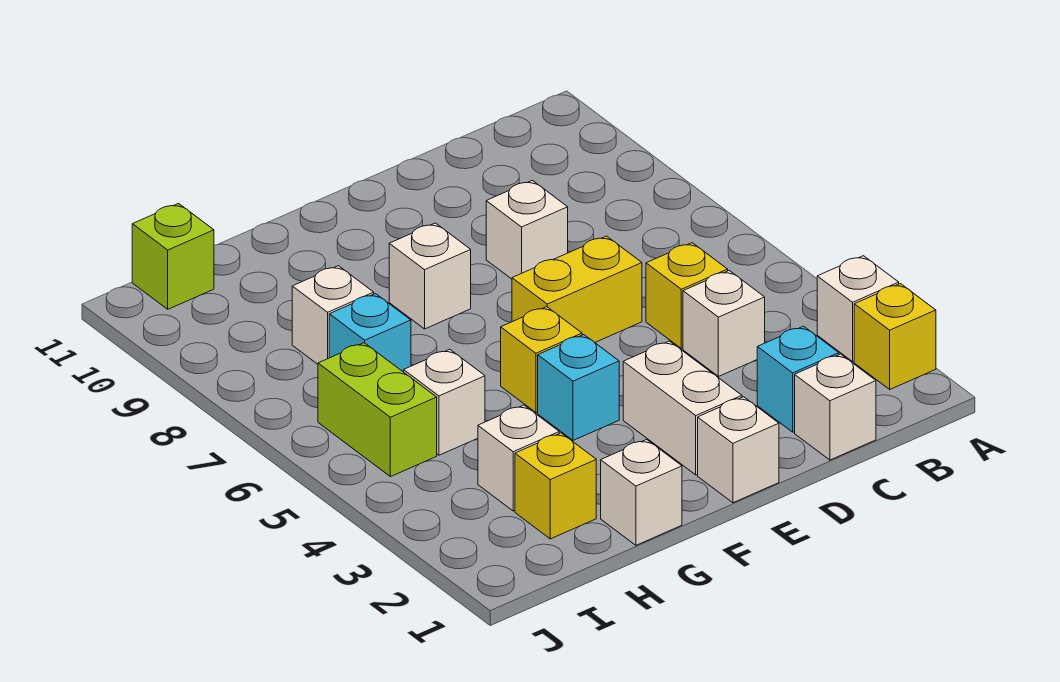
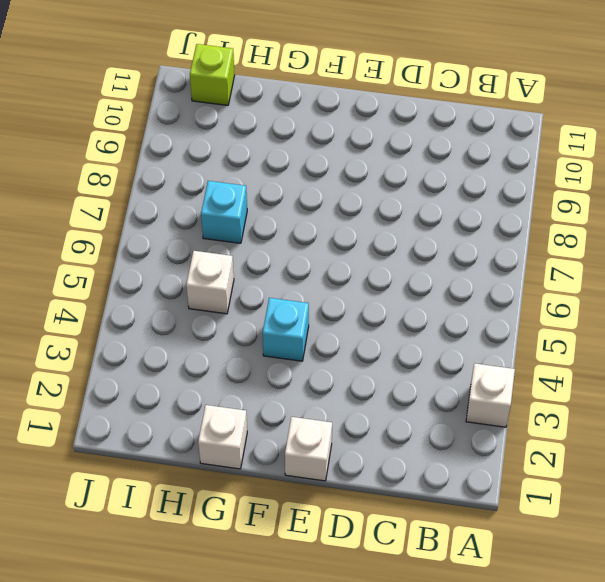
none -> yellow brick A2 level 1
none -> white brick C1 level 1
none -> cyan brick C2 level 1

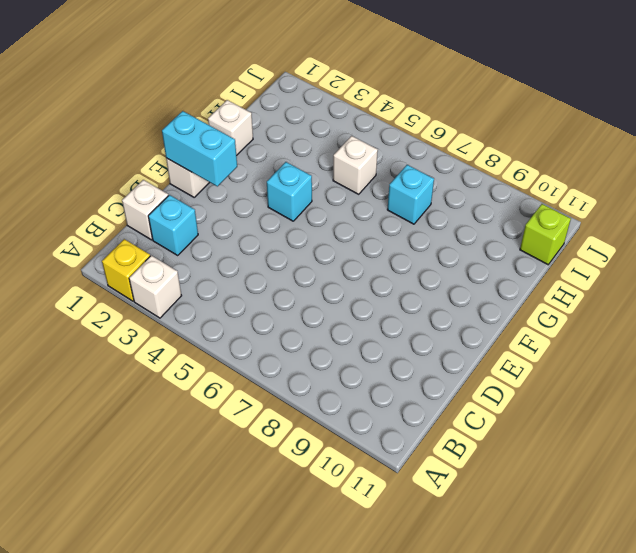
cyan brick E1:E2 level 2 -> none
none -> white brick C4 level 1
none -> yellow brick C5 level 1
none -> yellow brick D6:E6 level 1

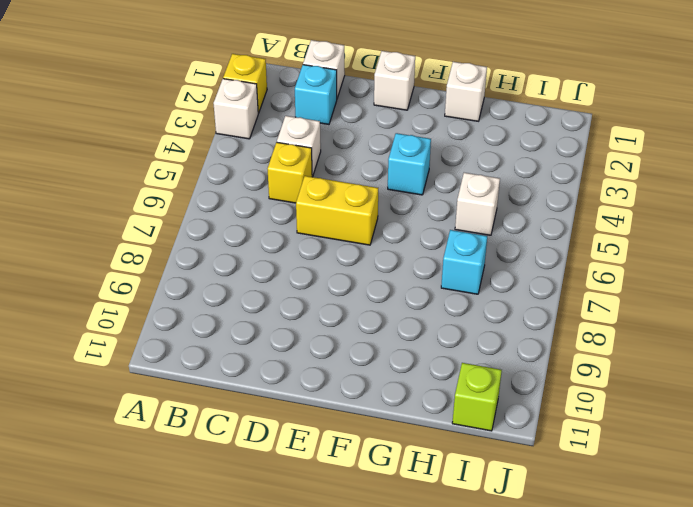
none -> white brick D8 level 1
none -> white brick E2:E3 level 1
none -> yellow brick F5 level 1

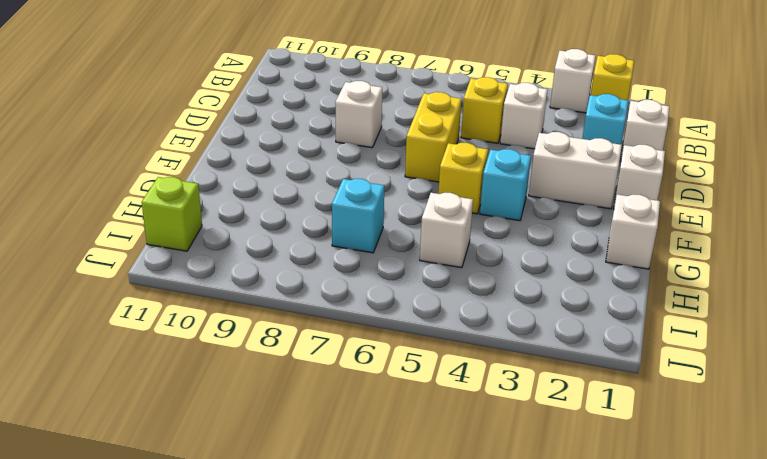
none -> white brick F8 level 1
none -> yellow brick H2 level 1
none -> white brick H3 level 1

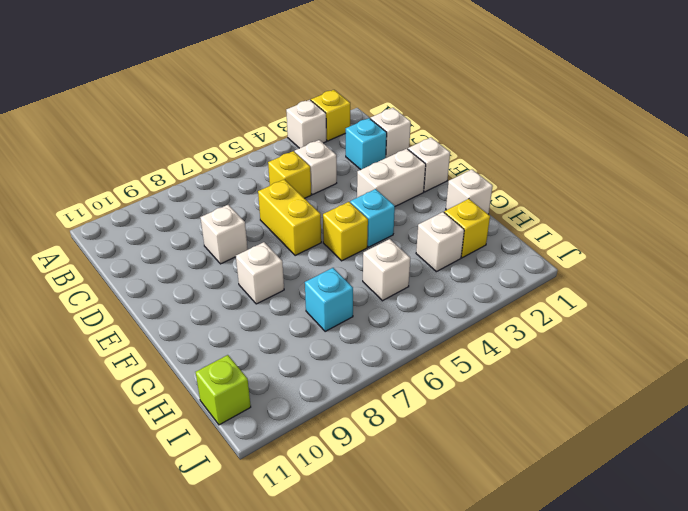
none -> white brick H8 level 1
none -> lime brick I5:I6 level 1

